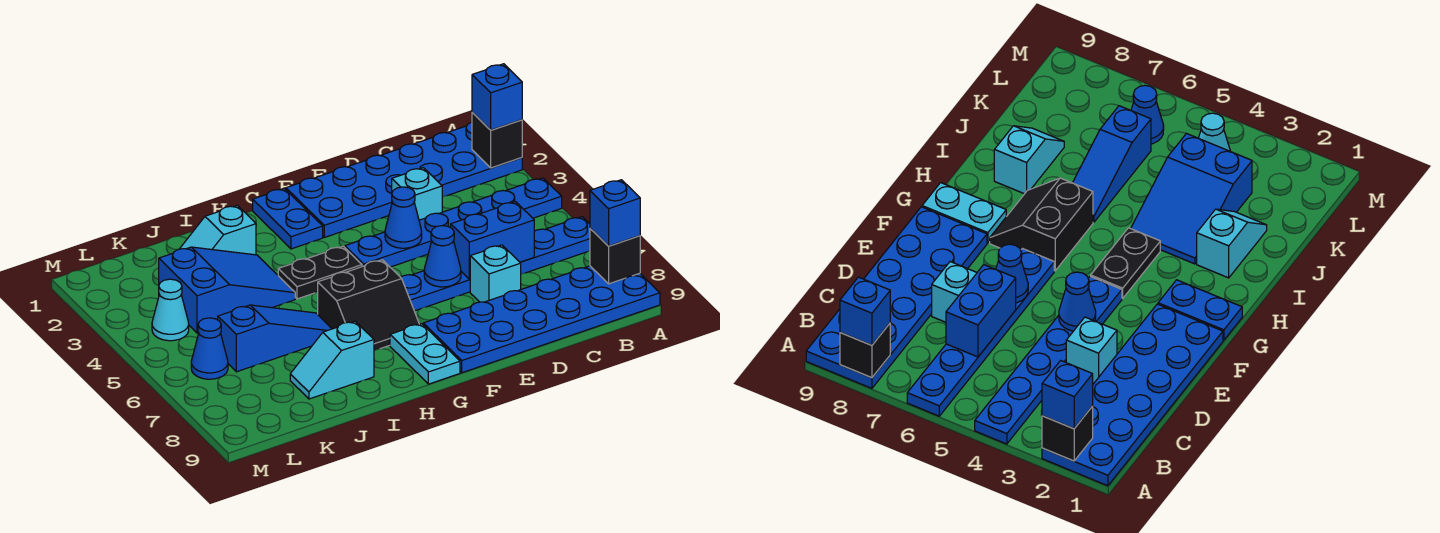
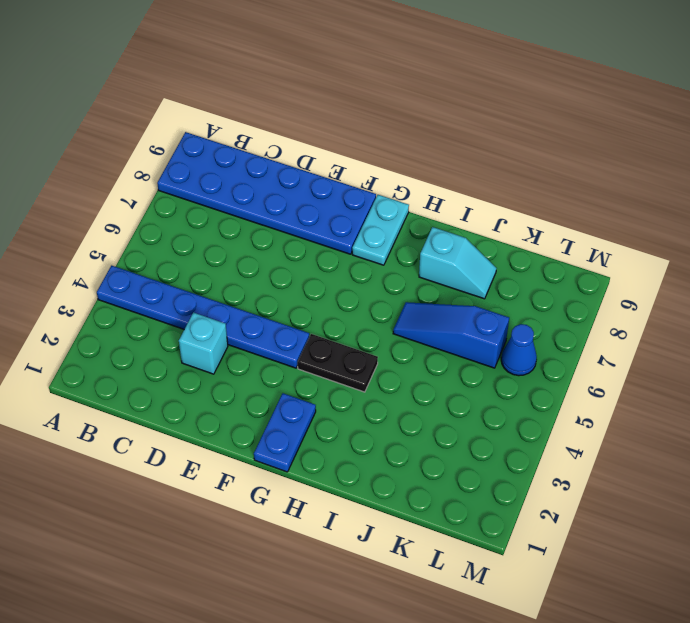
none -> blue plate A1:F2 level 1
none -> blue plate A6:F6 level 1
none -> cyan brick D7 level 1

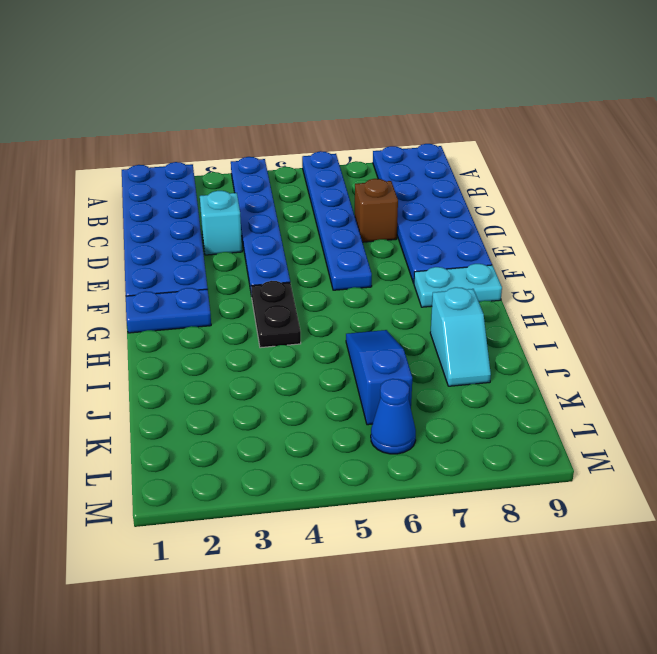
brown brick D7 level 1 -> cyan brick D7 level 1
none -> black slope G6:H7 level 1 top 6
none -> cyan slope I2:J2 level 1 top I
none -> blue slope I3:K4 level 1 top K

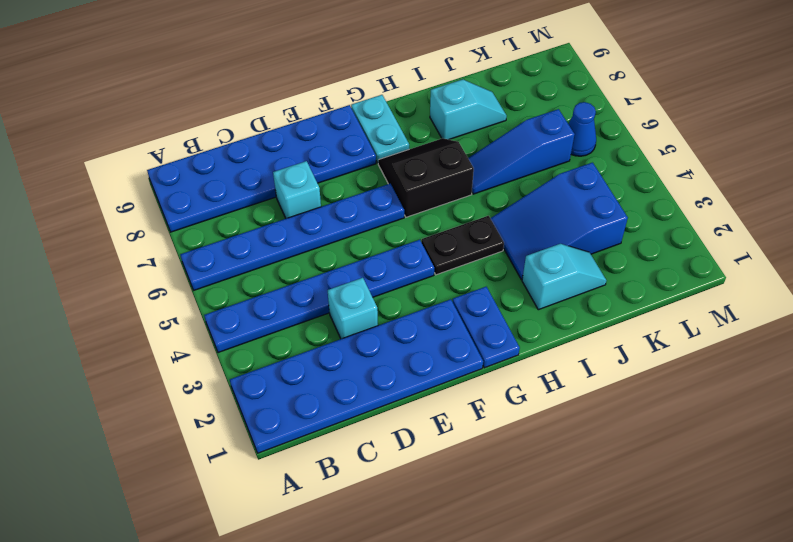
none -> cyan cone L4 level 1
none -> black brick A2 level 2
none -> black brick A8 level 2

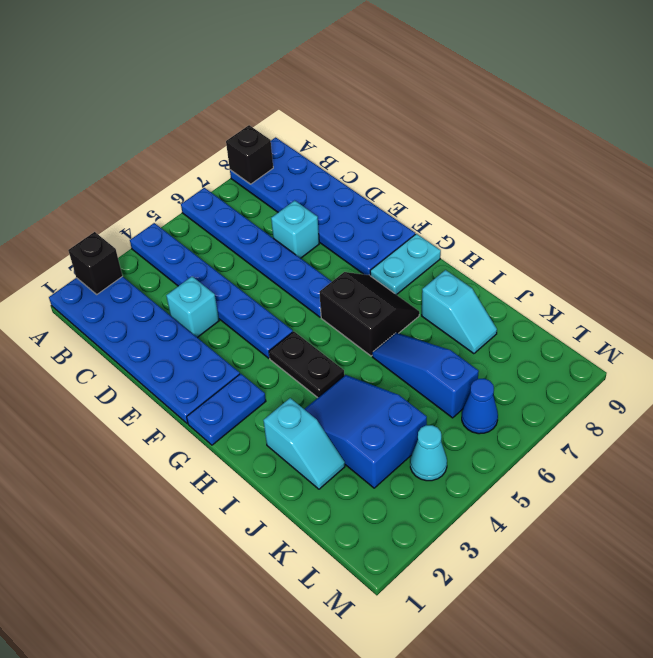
none -> blue brick C6:D6 level 2
none -> blue cone E4 level 2
none -> blue cone E6 level 2

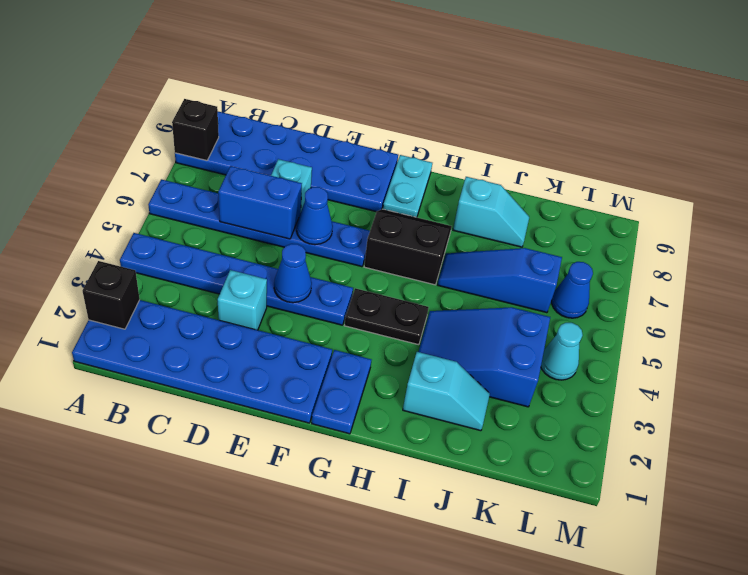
none -> blue brick A2 level 3
none -> blue brick A8 level 3

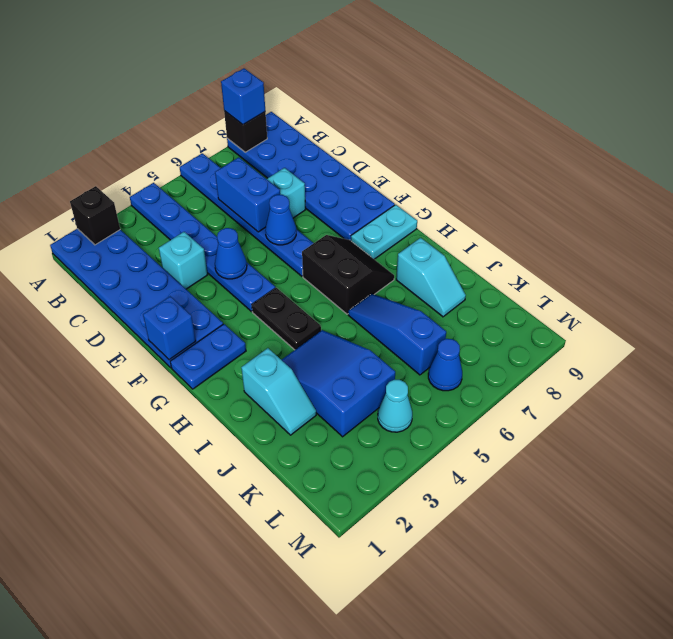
blue brick F1 level 2 -> blue brick A2 level 3

